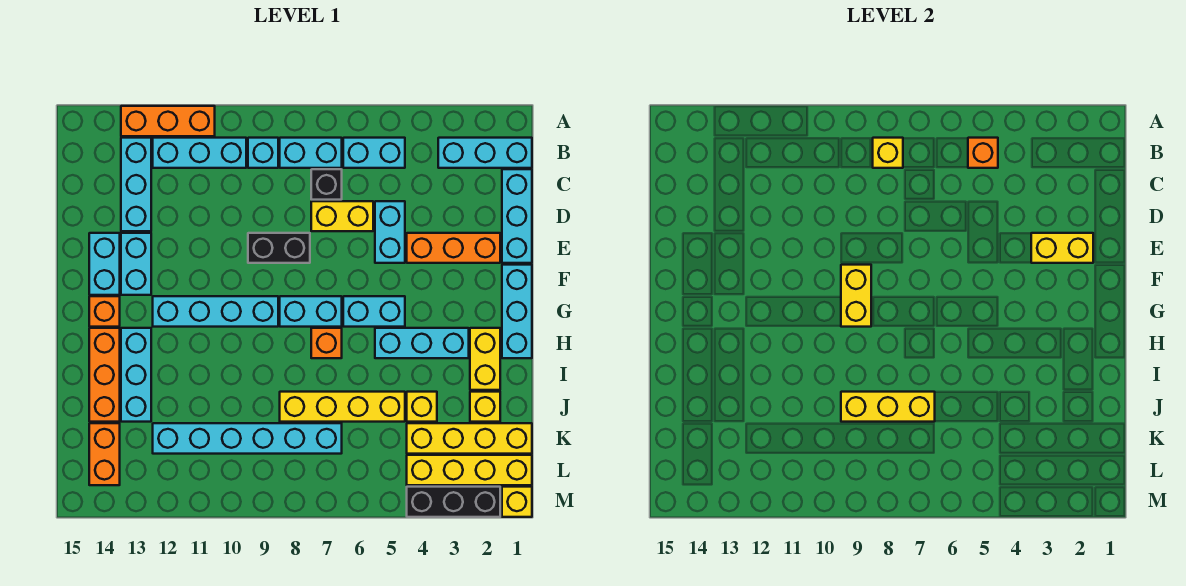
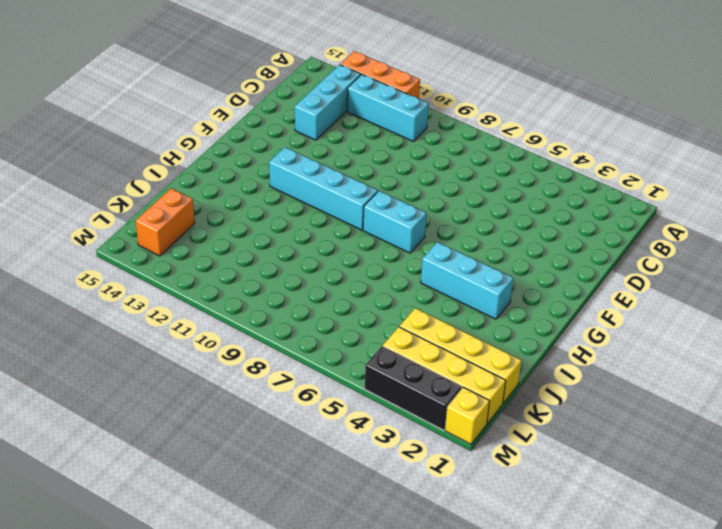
none -> cyan brick B1:B3 level 1
none -> cyan brick B5:B6 level 1
none -> cyan brick B7:B8 level 1
none -> cyan brick B9 level 1

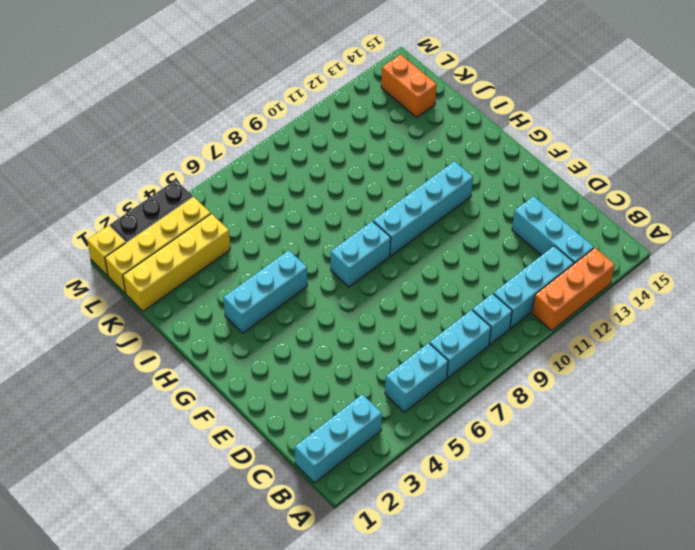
none -> cyan brick C1:E1 level 1
none -> black brick C7 level 1
none -> cyan brick D5:E5 level 1
none -> yellow brick D6:D7 level 1

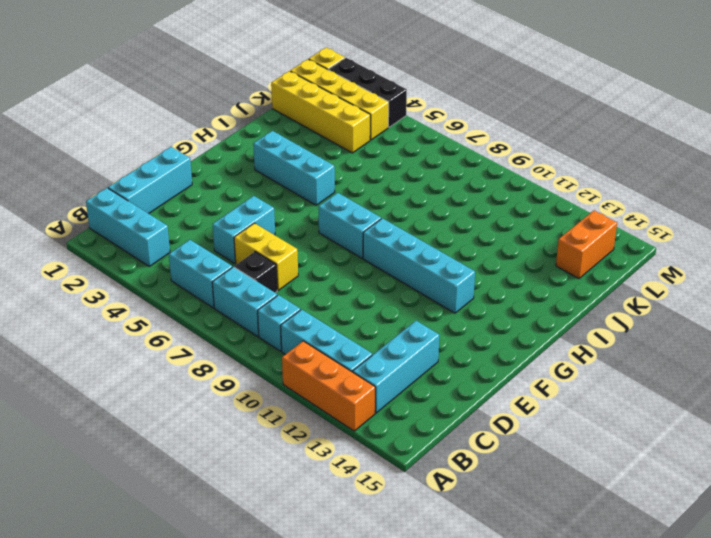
none -> orange brick E2:E4 level 1
none -> black brick E8:E9 level 1
none -> cyan brick E13:F13 level 1
none -> cyan brick E14:F14 level 1

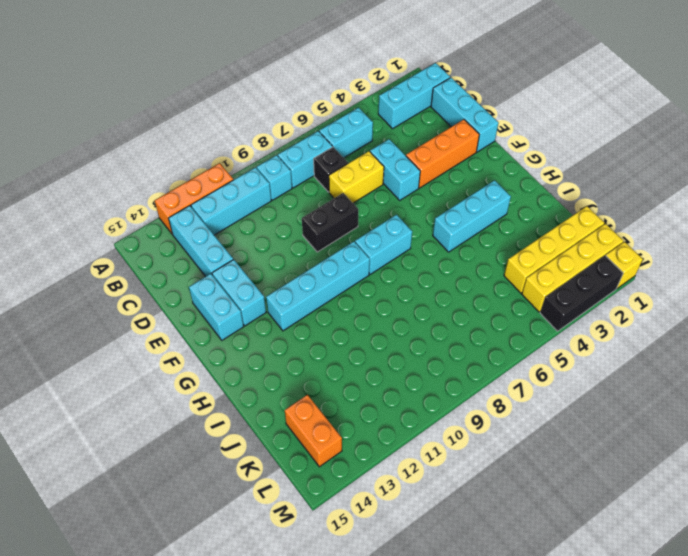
none -> cyan brick F1:H1 level 1
none -> cyan brick G5:G6 level 1
none -> orange brick G14 level 1
none -> yellow brick H2:I2 level 1

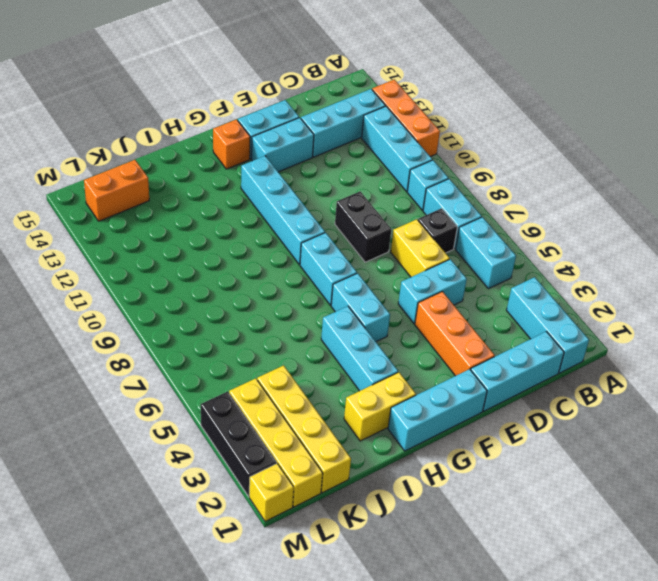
none -> orange brick H7 level 1
none -> cyan brick H13:J13 level 1
none -> orange brick H14:J14 level 1
none -> yellow brick J2 level 1

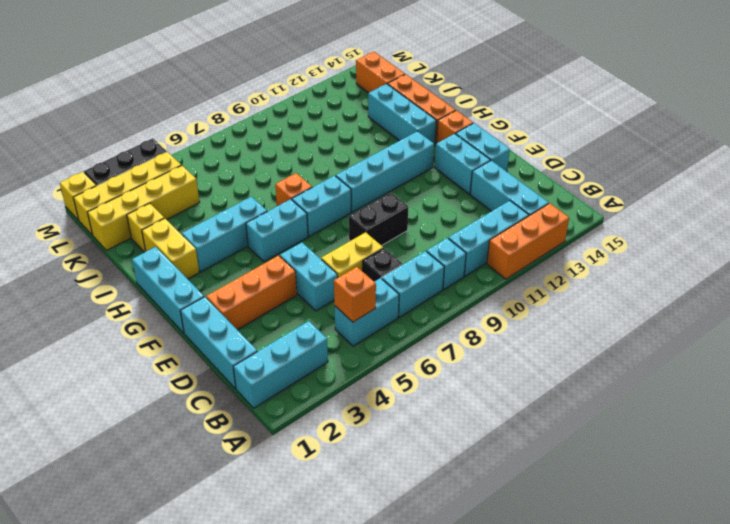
none -> yellow brick J4 level 1
none -> yellow brick J5:J8 level 1
none -> cyan brick K7:K12 level 1
none -> yellow brick B8 level 2

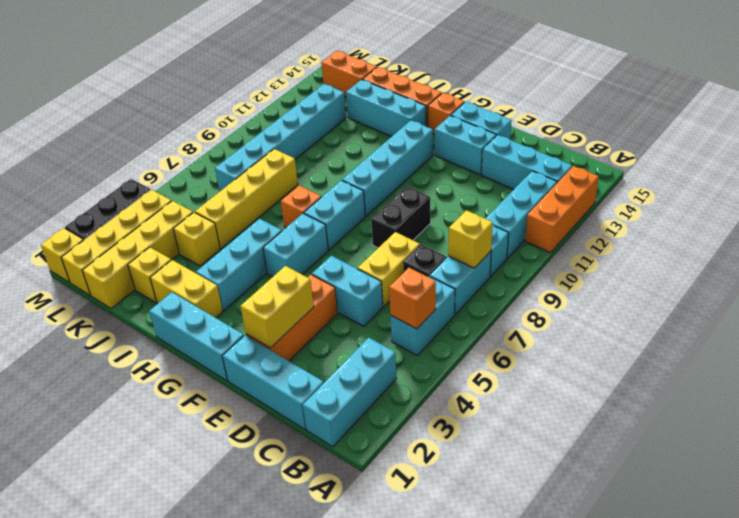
none -> yellow brick F9:G9 level 2
none -> yellow brick J7:J9 level 2

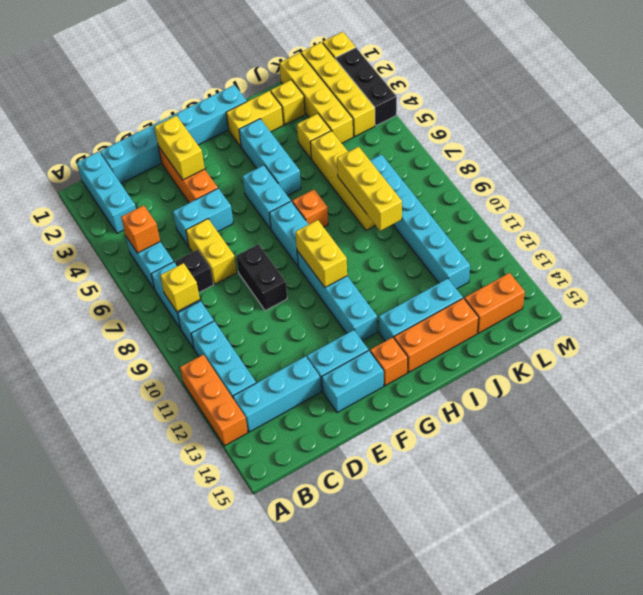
yellow brick G9:G10 level 2 -> yellow brick F9:G9 level 2

